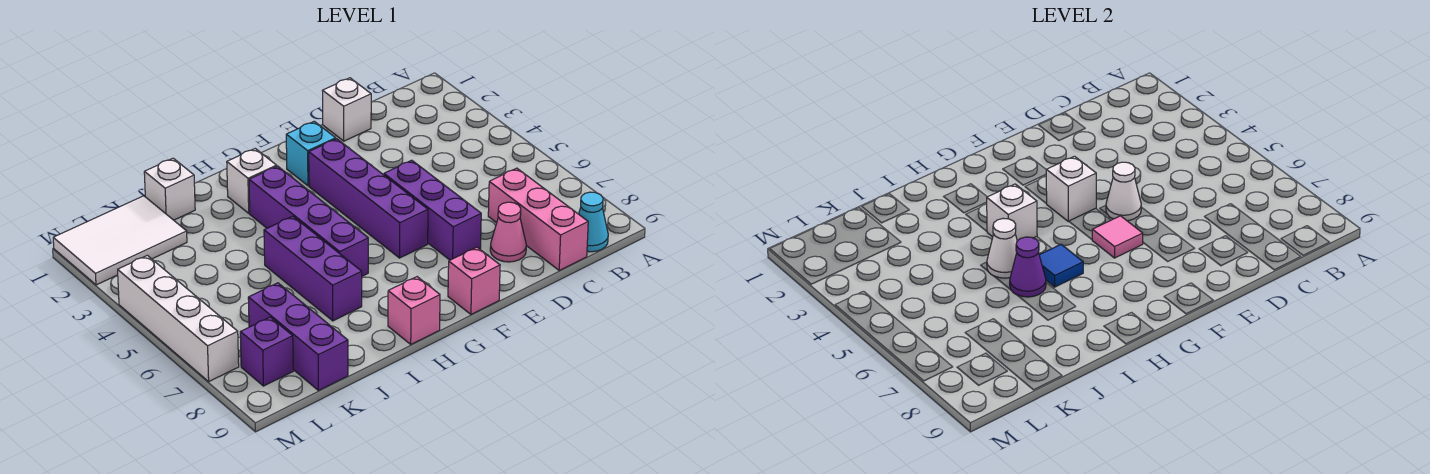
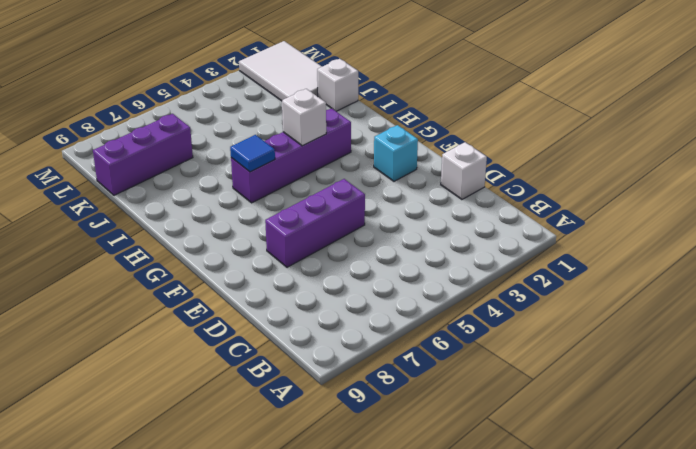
none -> cyan cone B9 level 1
none -> pink brick C7:C9 level 1
none -> pink cone D8 level 1

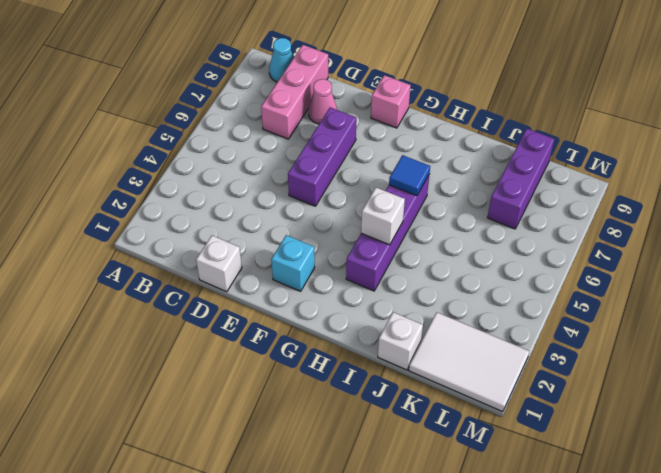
none -> purple brick F3:F6 level 1
none -> white brick H2 level 1
none -> pink brick H9 level 1

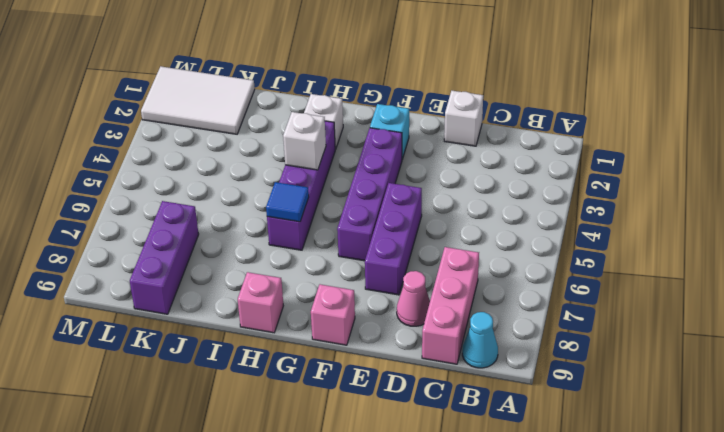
none -> purple brick I5:I7 level 1
none -> white brick J1 level 1
none -> purple brick L8 level 1

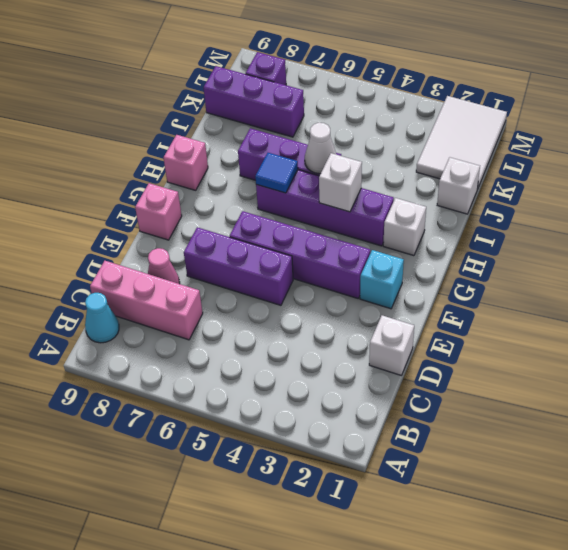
none -> white brick M4:M7 level 1
none -> white cone E5 level 2
none -> white brick F4 level 2

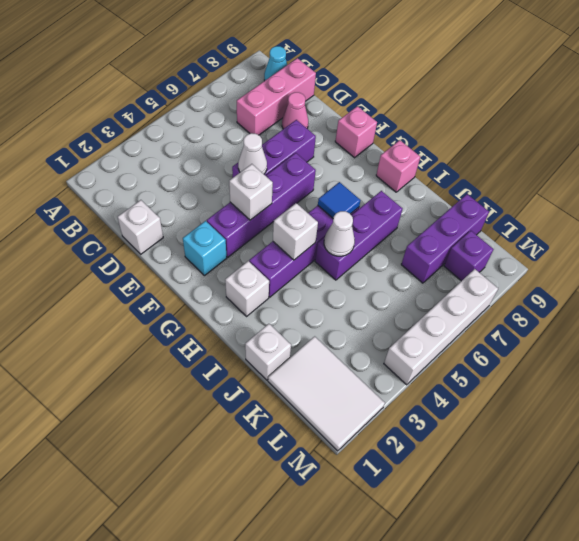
none -> pink tile F6 level 2
none -> purple cone I6 level 2

